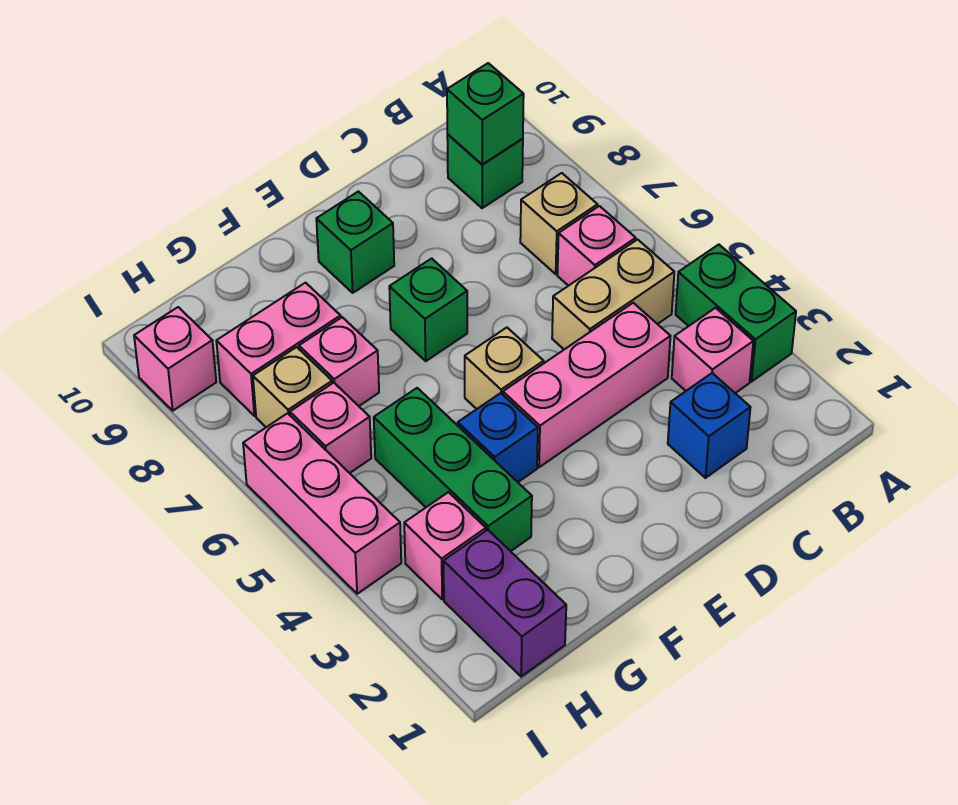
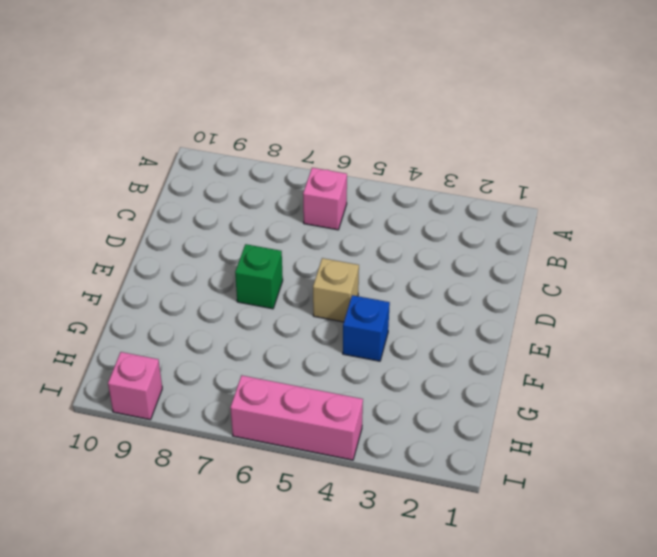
none -> green brick A3:A4 level 1
none -> pink brick B3 level 1
none -> tan brick B5:C5 level 1

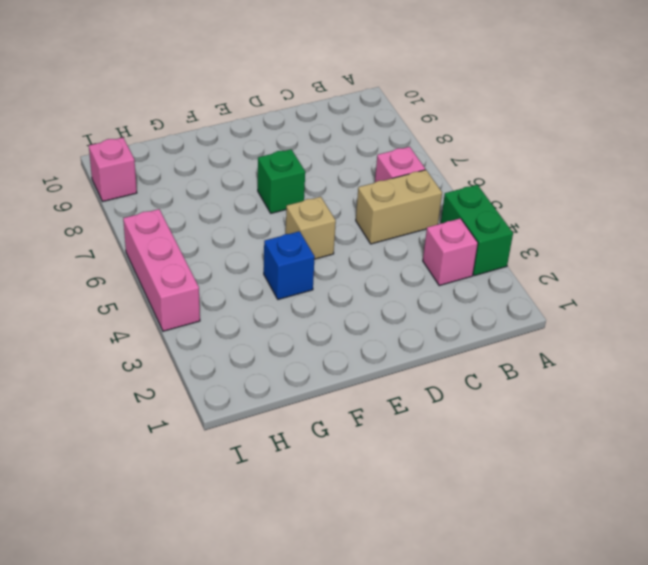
none -> tan brick B7 level 1
none -> green brick B9 level 1
none -> blue brick C2 level 1

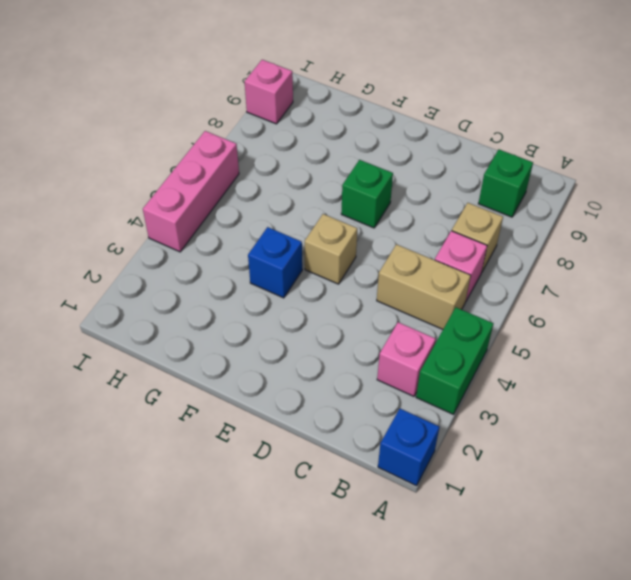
blue brick A1 level 1 -> blue brick C2 level 1
none -> pink brick C4:E4 level 1
none -> green brick E9 level 1
none -> green brick G3:G5 level 1

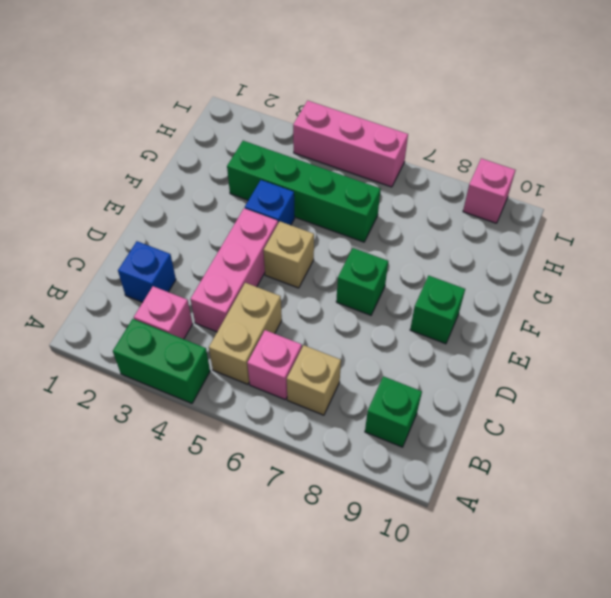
green brick G3:G6 level 1 -> green brick G3:G5 level 1
none -> pink brick G7 level 1
none -> pink brick G8:H8 level 1
none -> purple brick H1:H2 level 1

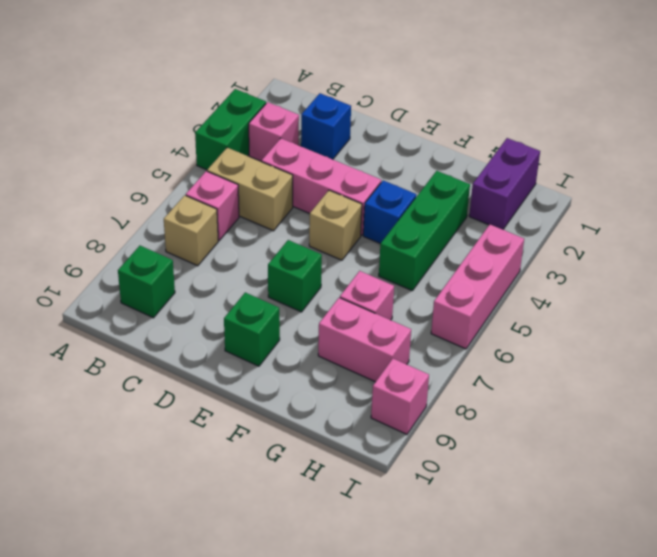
none -> pink brick H3 level 1
none -> pink brick H6 level 1
none -> tan brick H7 level 1

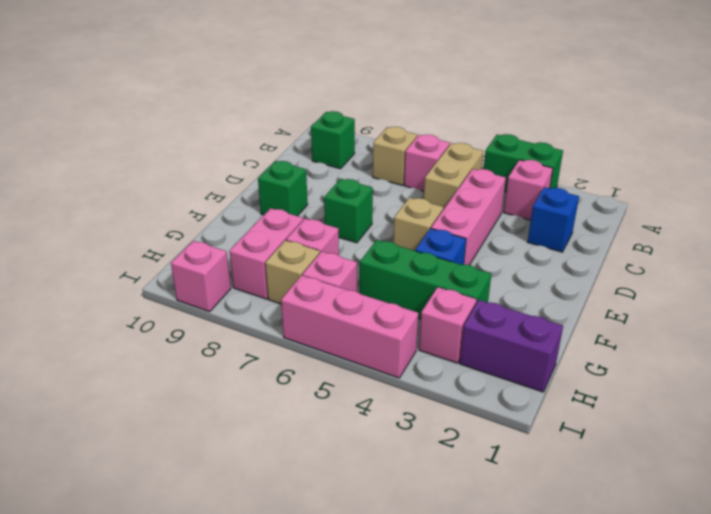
none -> green brick B9 level 2

